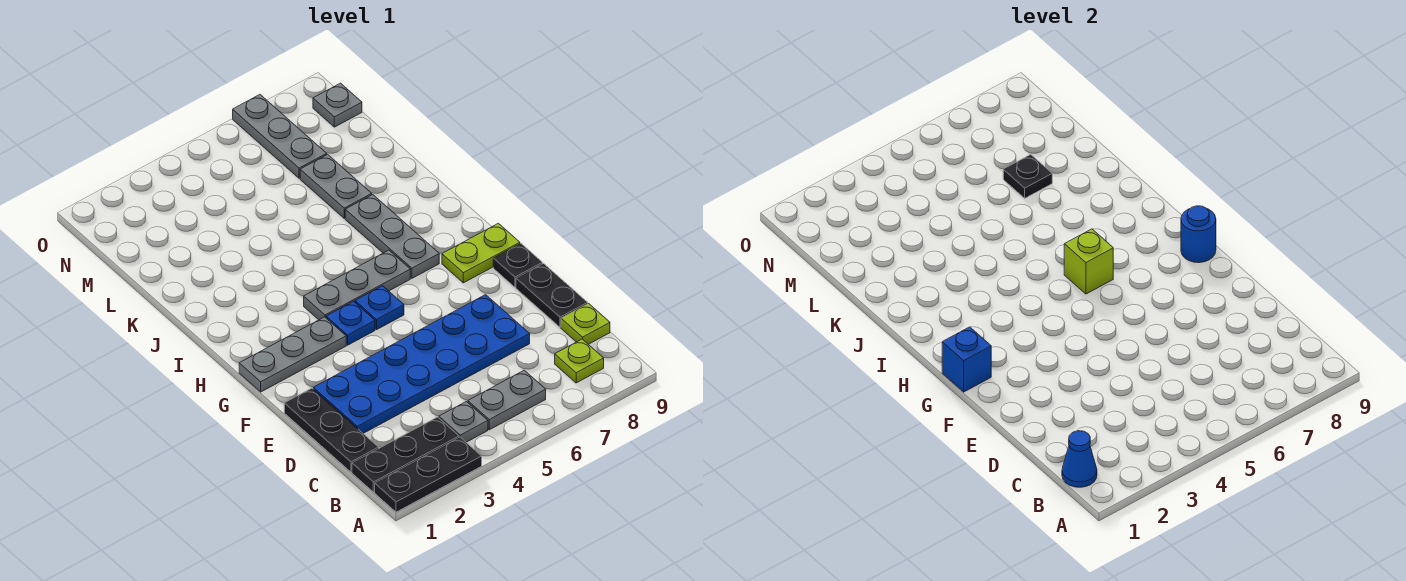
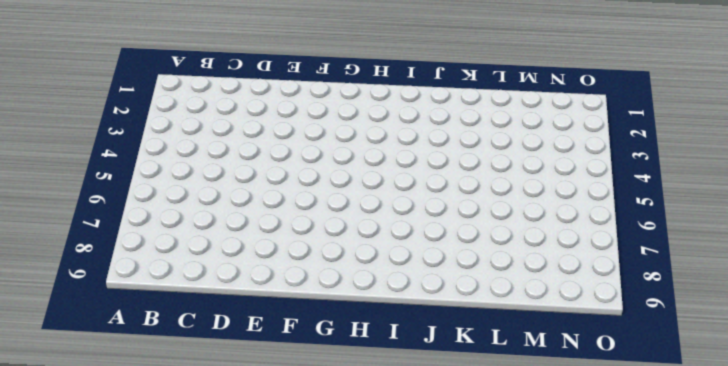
none -> black plate A1:A3 level 1
none -> black plate B1:B3 level 1
none -> grey plate B4 level 1

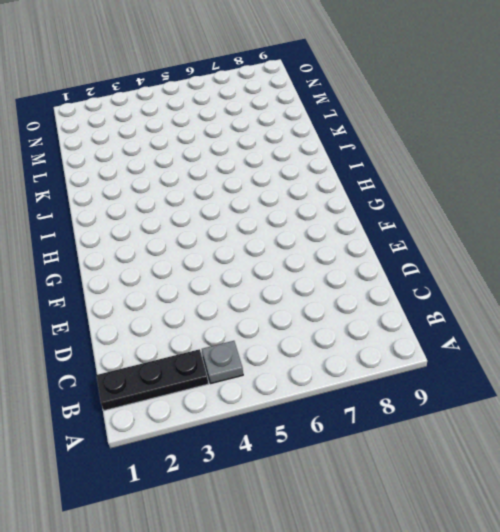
none -> black plate A1:A3 level 1
none -> grey plate B5:B6 level 1
none -> lime plate B8 level 1

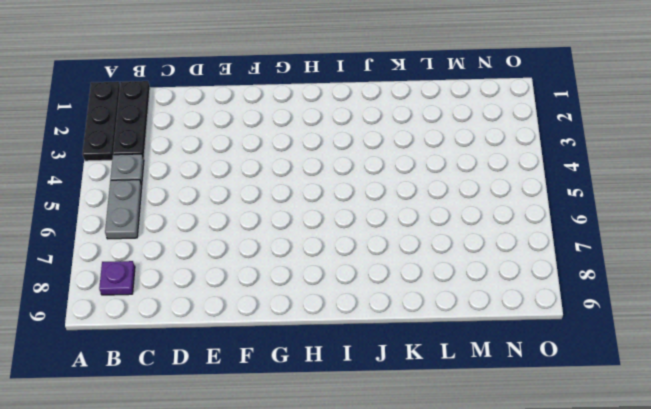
purple plate B8 level 1 -> lime plate B8 level 1
none -> black plate C1:E1 level 1
none -> lime plate C9 level 1
none -> blue plate D2:E7 level 1

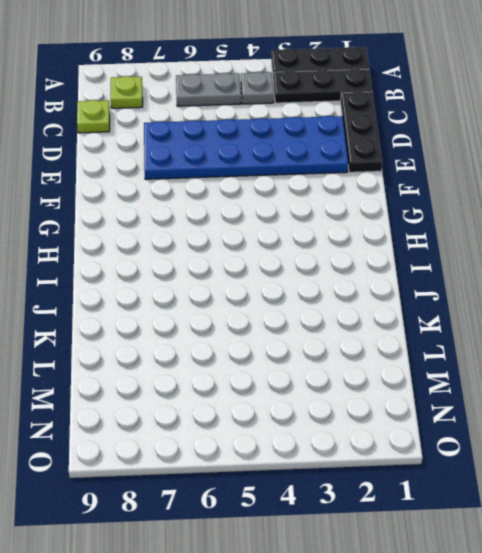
none -> black plate D9:E9 level 1
none -> black plate F9 level 1
none -> grey plate G1:G3 level 1

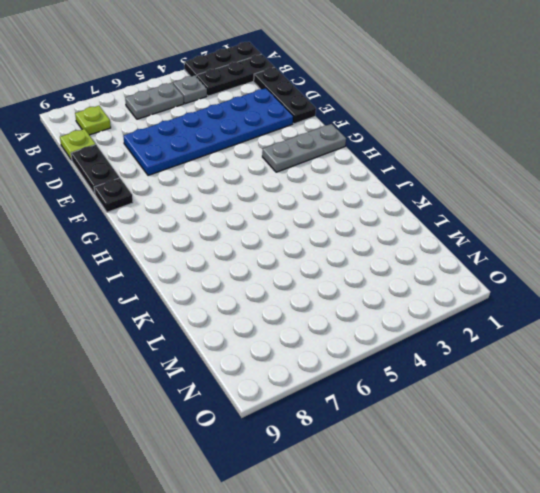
none -> blue plate G4 level 1
none -> blue plate G5 level 1
none -> lime plate G8:G9 level 1

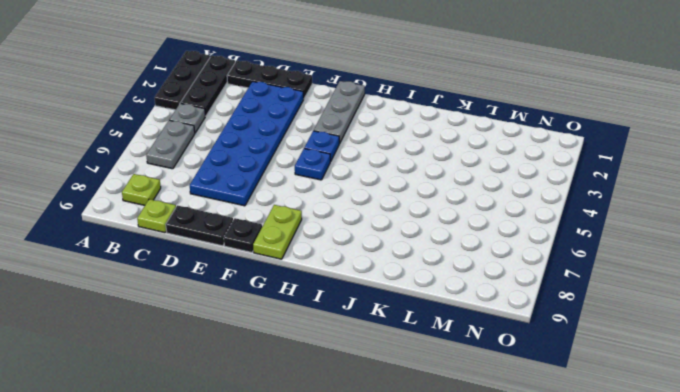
none -> grey plate H4:H6 level 1
none -> grey plate H7:J7 level 1
none -> grey plate K7:L7 level 1

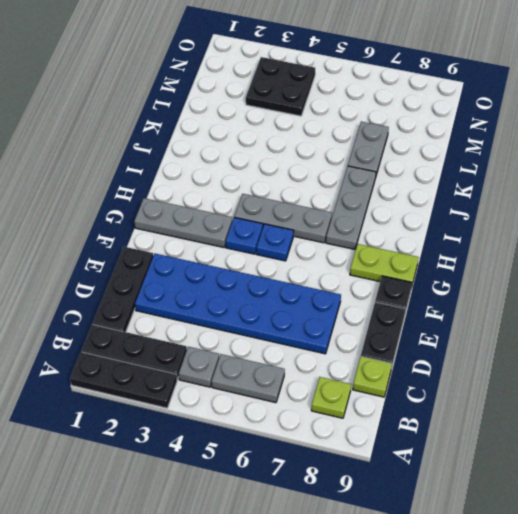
black plate M3:N4 level 1 -> none
none -> grey plate M7:O7 level 1
none -> grey plate N9 level 1
none -> blue cone B1 level 2

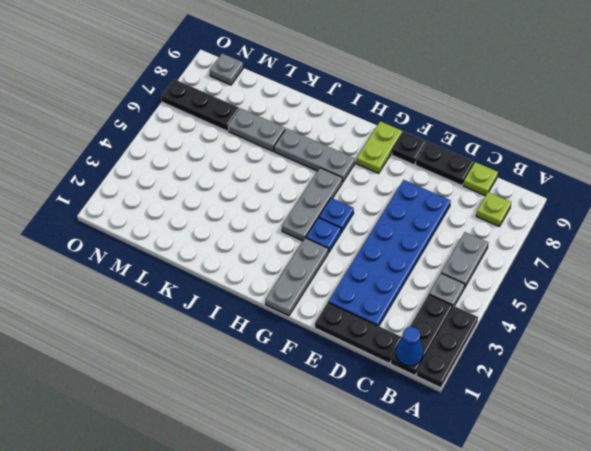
black plate M7:O7 level 1 -> grey plate M7:O7 level 1
none -> blue brick G1 level 2
none -> blue round brick G9 level 2
none -> lime brick H6 level 2

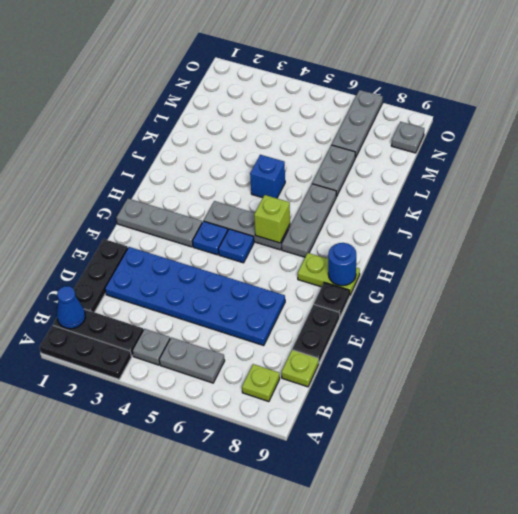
blue brick J5 level 1 -> blue brick G1 level 2
none -> black plate L7 level 2

